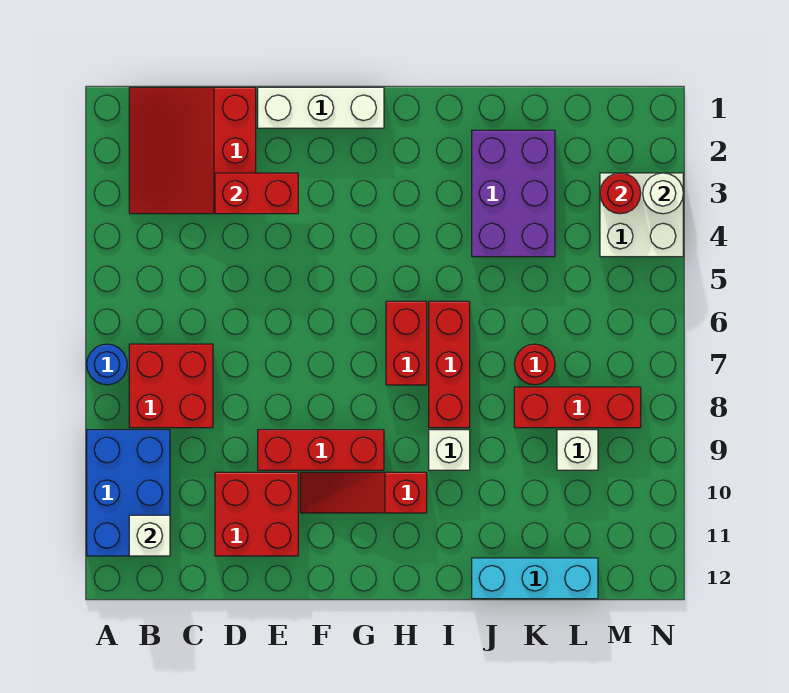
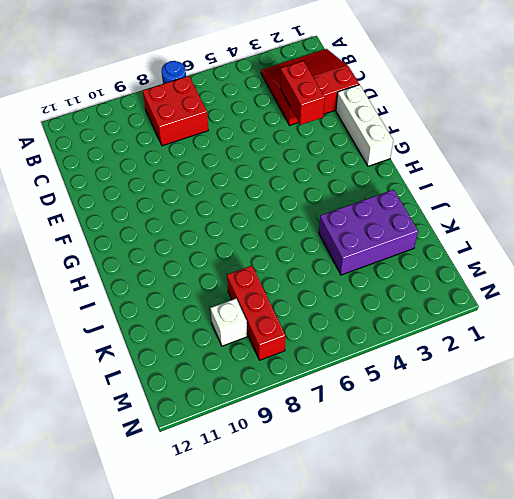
none -> blue brick A9:B11 level 1
none -> red brick D10:E11 level 1
none -> red brick E9:G9 level 1

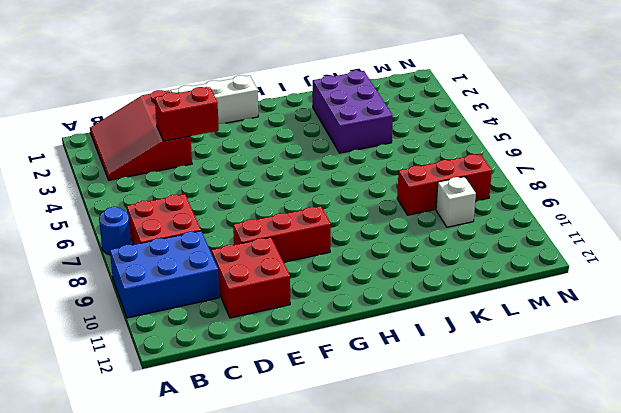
blue brick A9:C10 level 1 -> blue brick A9:B11 level 1
none -> red slope F10:H10 level 1 top H
none -> red brick H6:H7 level 1
none -> red brick I6:I8 level 1

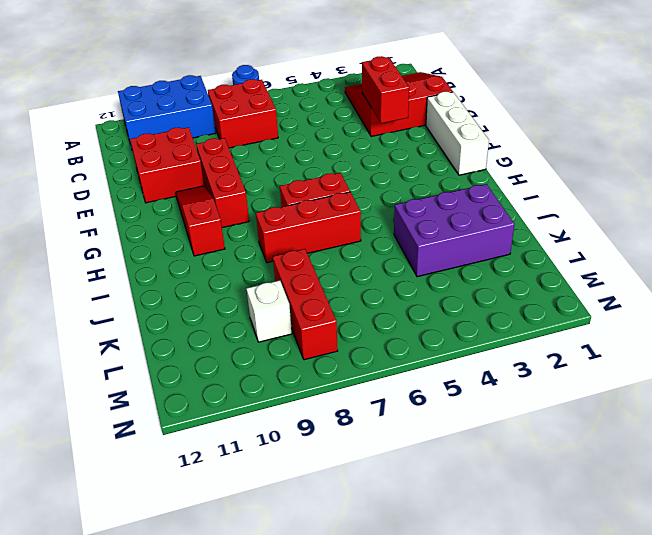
none -> white brick I9 level 1
none -> cyan brick J12:L12 level 1
none -> red round brick K7 level 1

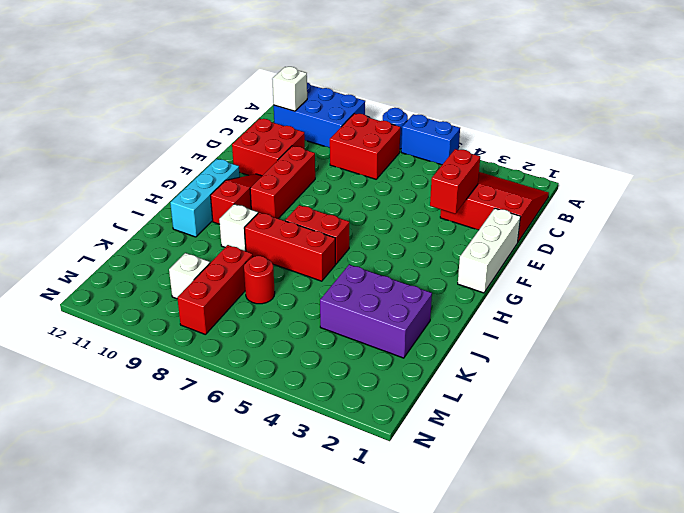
blue brick A5:A6 level 1 -> none
cyan brick G11:I11 level 1 -> cyan brick J12:L12 level 1
none -> white brick M3:N4 level 1
none -> red round brick M3 level 2
none -> white round brick N3 level 2

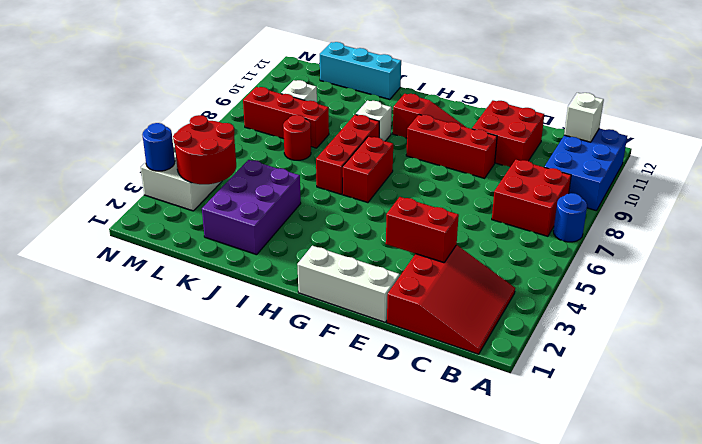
red round brick L3:M4 level 2 -> red round brick M3 level 2
blue round brick N3 level 2 -> white round brick N3 level 2

